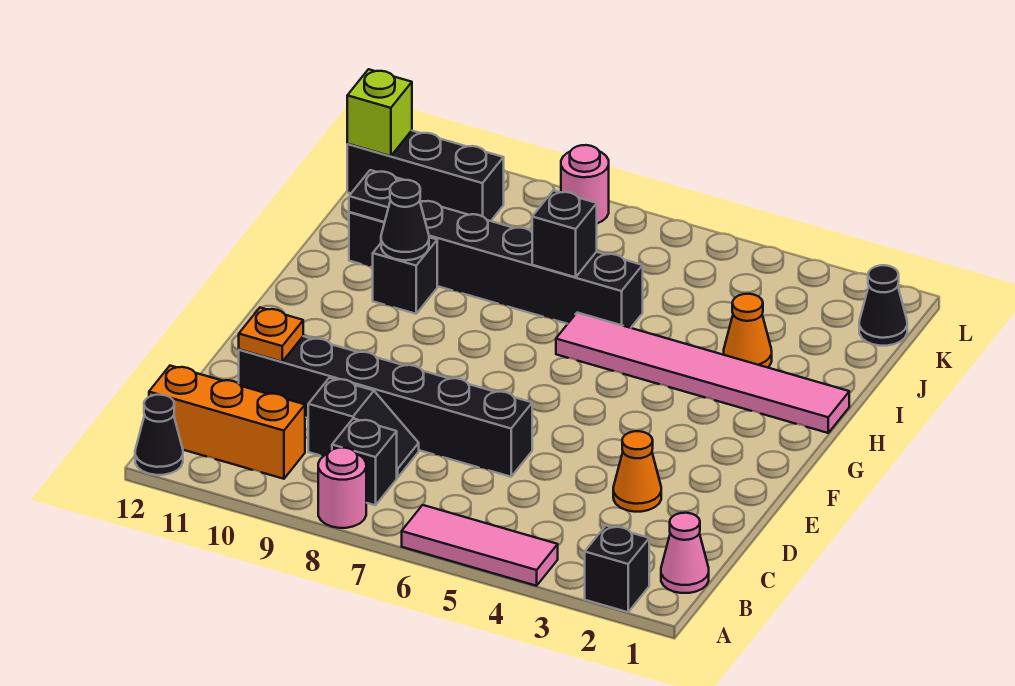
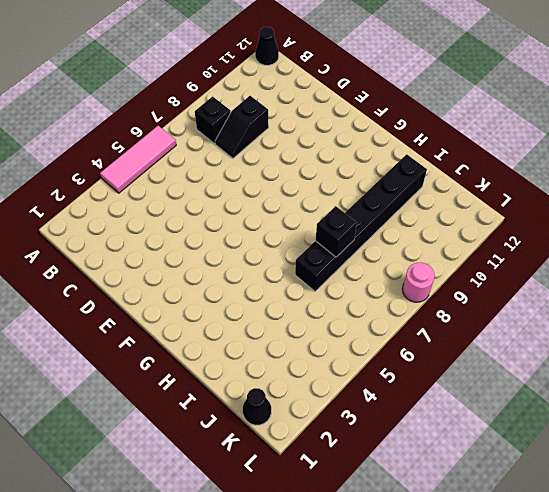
none -> black brick A2 level 1
none -> pink round brick A8 level 1
none -> pink cone B1 level 1

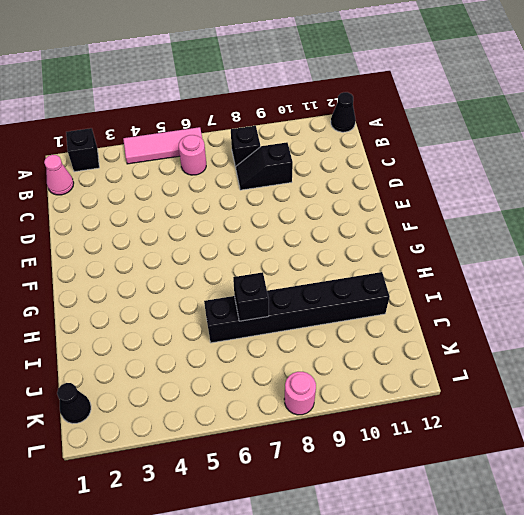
pink round brick B6 level 1 -> pink round brick A8 level 1
none -> orange brick B10:B12 level 1
none -> orange cone D3 level 1
none -> black brick D6:D11 level 1

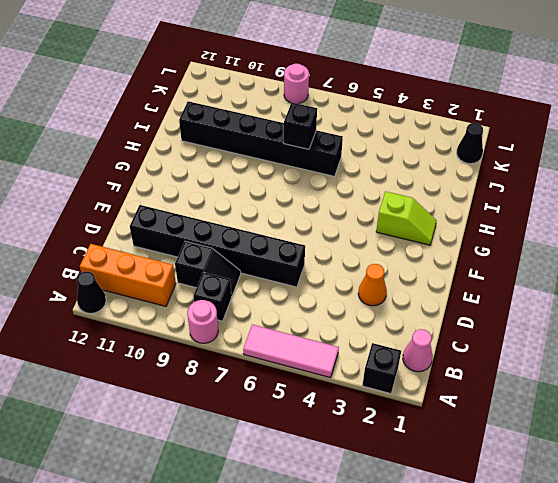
lime slope G2:G3 level 1 top 3 -> none
none -> pink tile H1:H6 level 1
none -> black brick H10 level 1
none -> orange cone I3 level 1

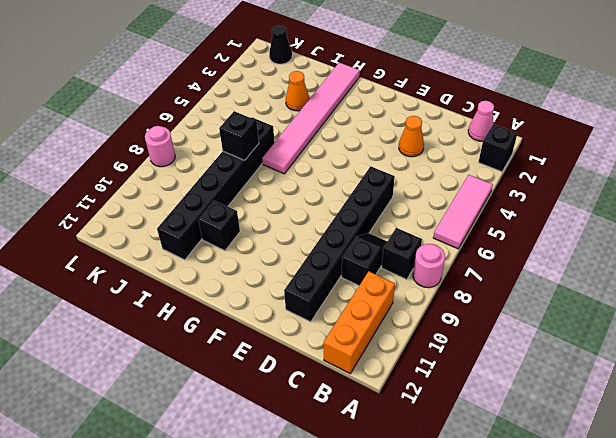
none -> black cone A12 level 1
none -> black brick K10:K12 level 1
none -> orange plate D11 level 2

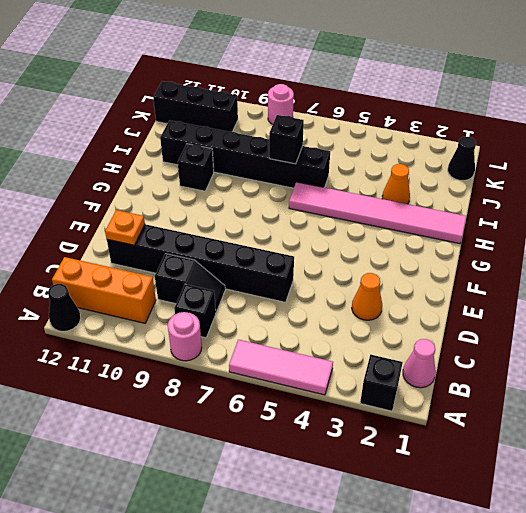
none -> black cone H10 level 2
none -> black plate I11 level 2
none -> lime brick K12 level 2

